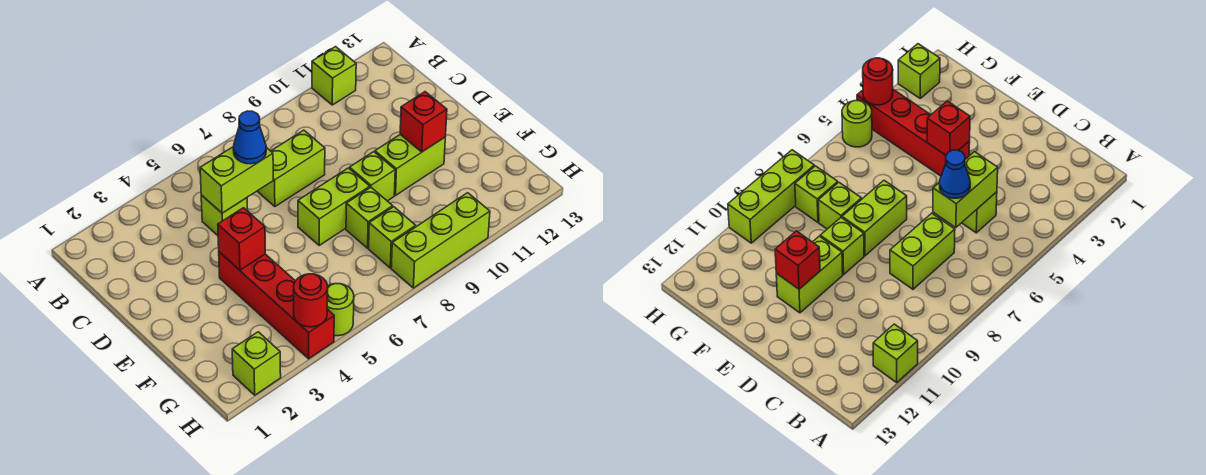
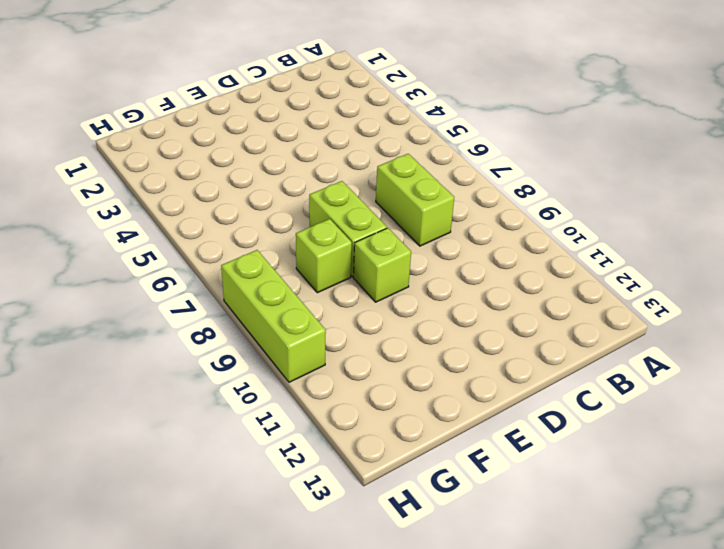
none -> lime brick A11 level 1
none -> lime brick C5 level 1
none -> red brick E4:H4 level 1

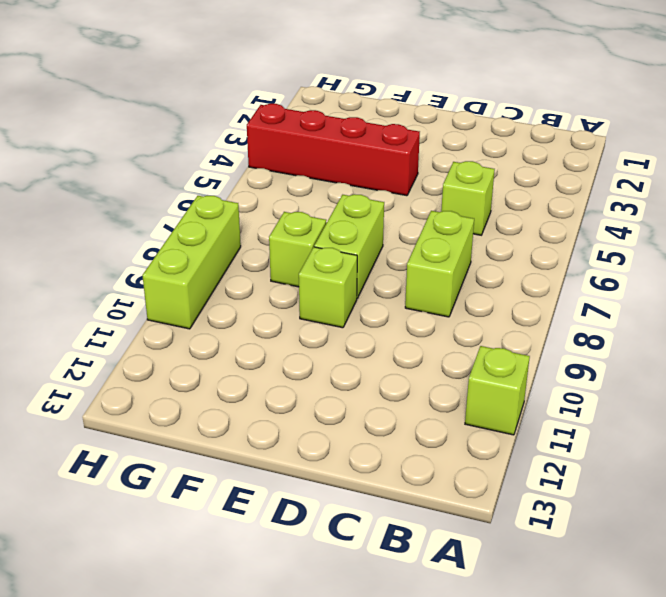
none -> lime brick E10:E11 level 1
none -> lime brick G8 level 1
none -> lime brick H2 level 1

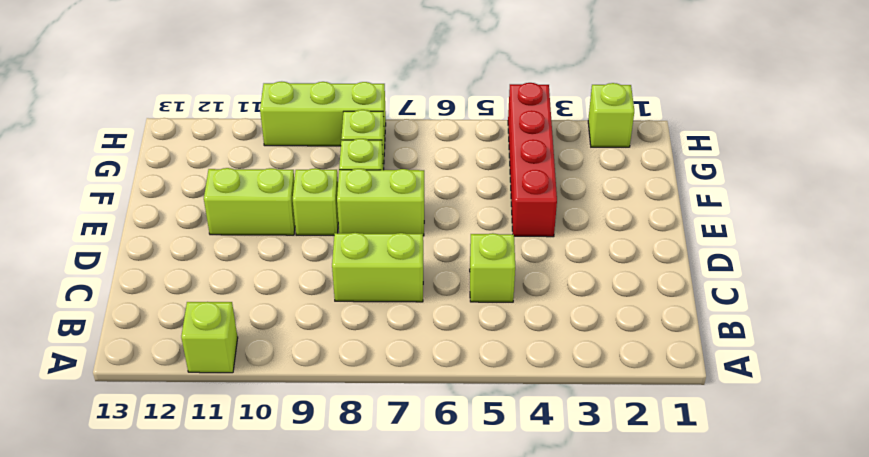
none -> lime round brick H5 level 1
none -> lime brick C5:C6 level 2
none -> red brick E4 level 2

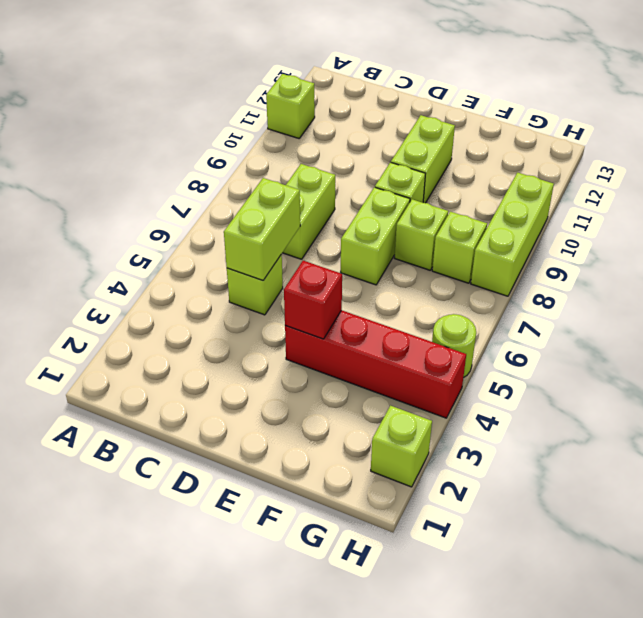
none -> red brick E11 level 2
none -> red round brick H4 level 2
none -> blue cone C6 level 3

